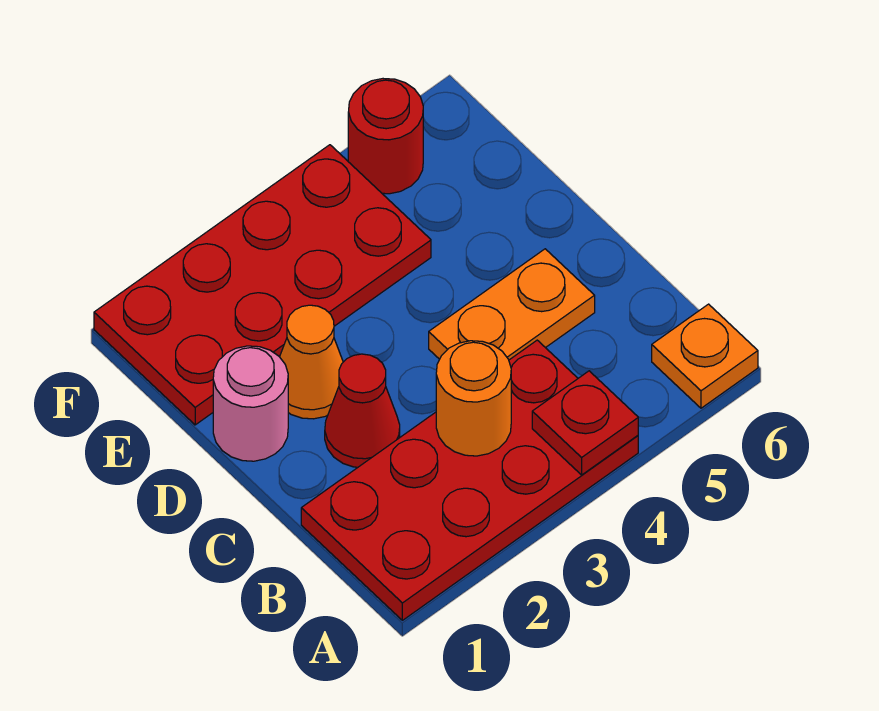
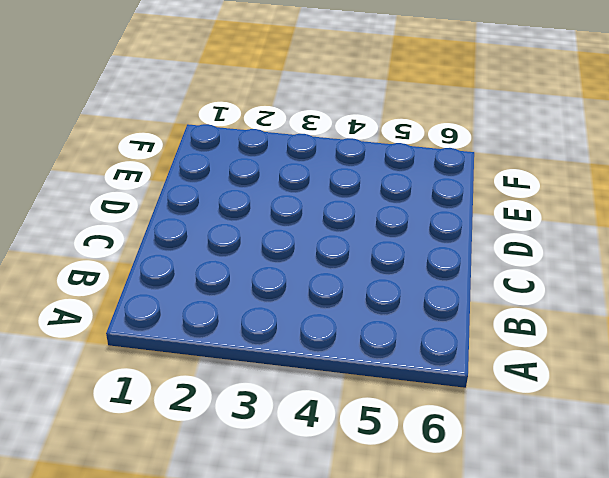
none -> red plate A1:B4 level 1
none -> orange plate A6 level 1

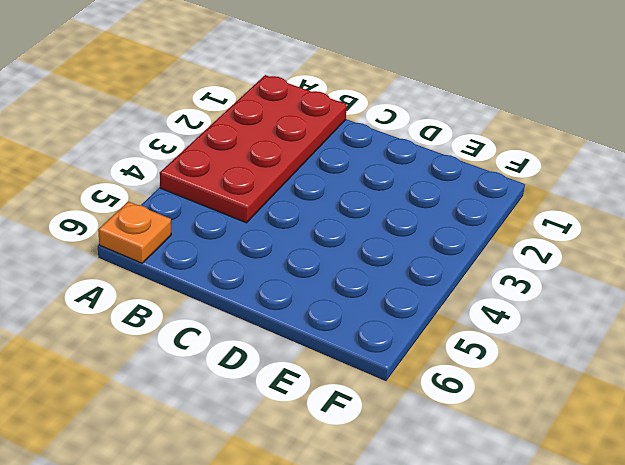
none -> red cone C2 level 1
none -> orange plate C4:C5 level 1

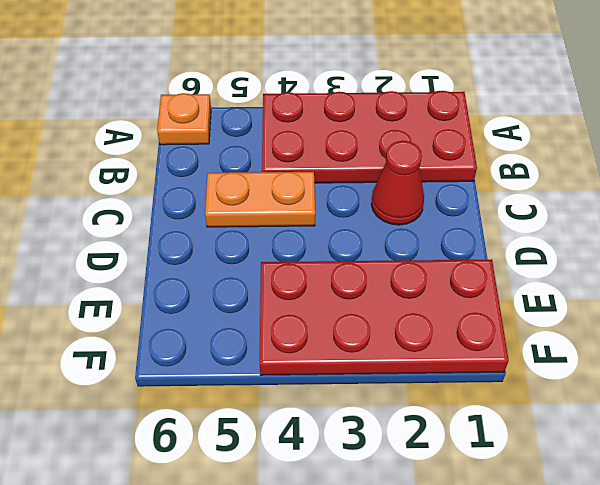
none -> pink round brick D1 level 1
none -> orange cone D2 level 1

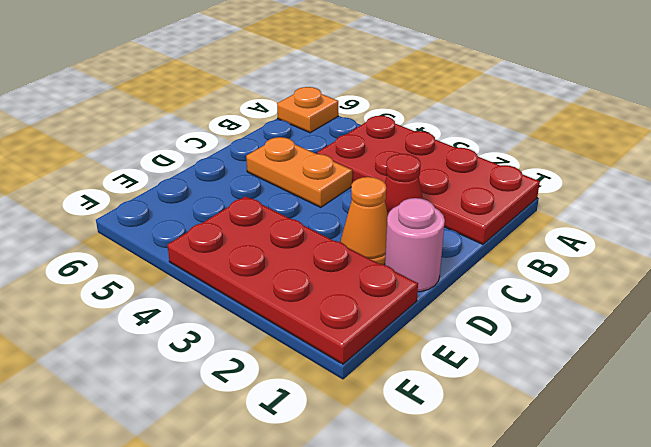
none -> red round brick F5 level 1
none -> red plate A4 level 2

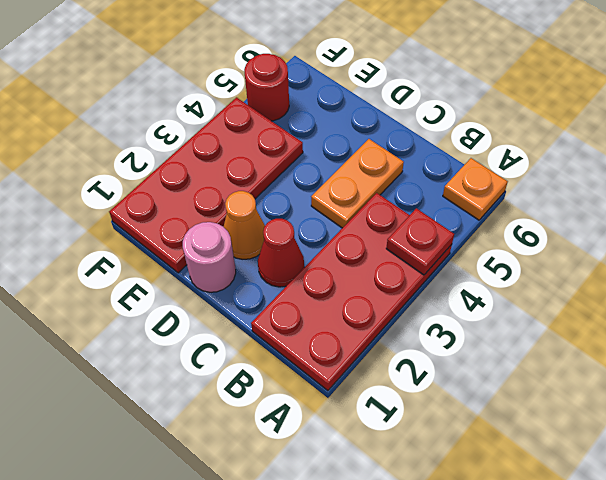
none -> orange round brick B3 level 2

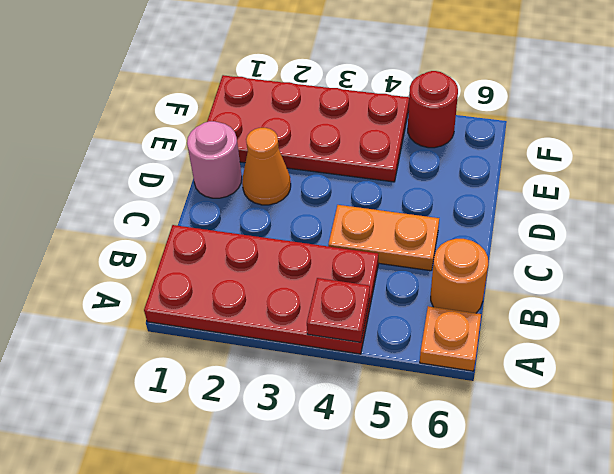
orange round brick B6 level 1 -> orange round brick B3 level 2
none -> red cone C2 level 1

